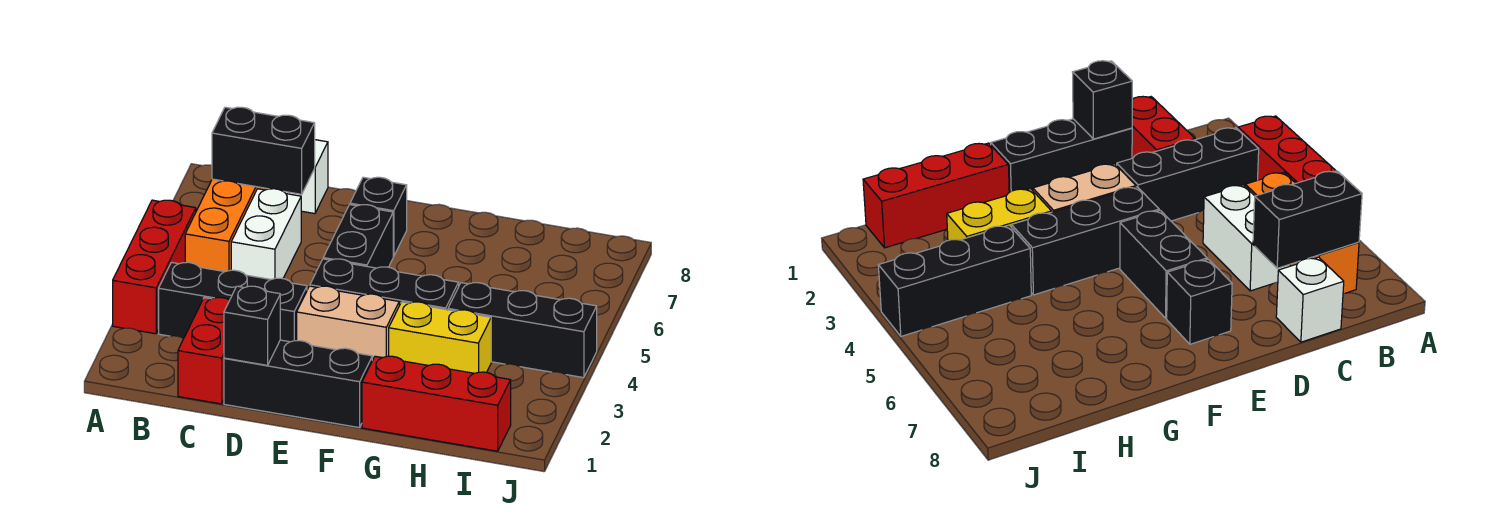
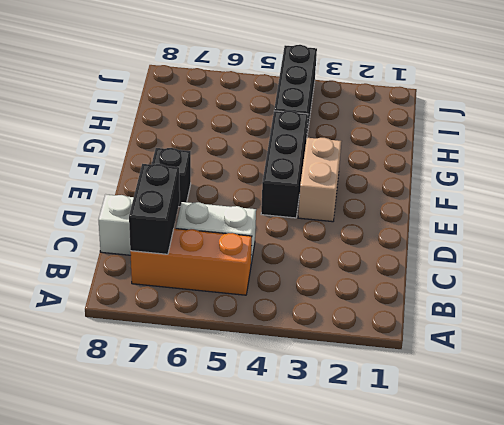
none -> red brick A3:A5 level 1
none -> black brick B3:D3 level 1
none -> red brick C1:C2 level 1

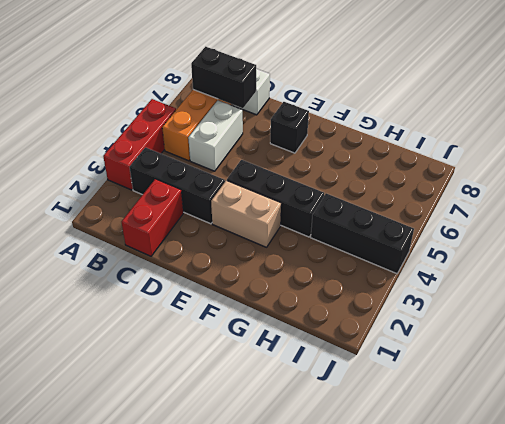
none -> black brick D1:F1 level 1
none -> black brick E5:E6 level 1
none -> red brick G1:I1 level 1

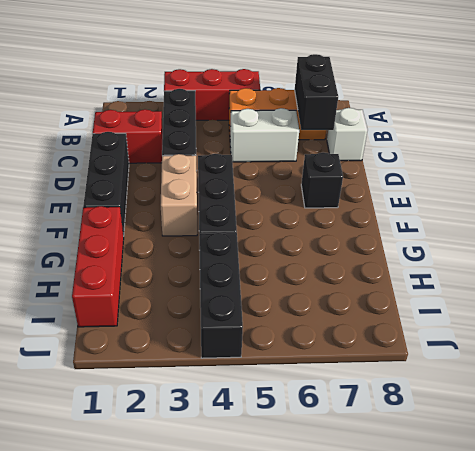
none -> black brick E5:E6 level 1
none -> yellow brick G3:H3 level 1
none -> black brick D1 level 2

